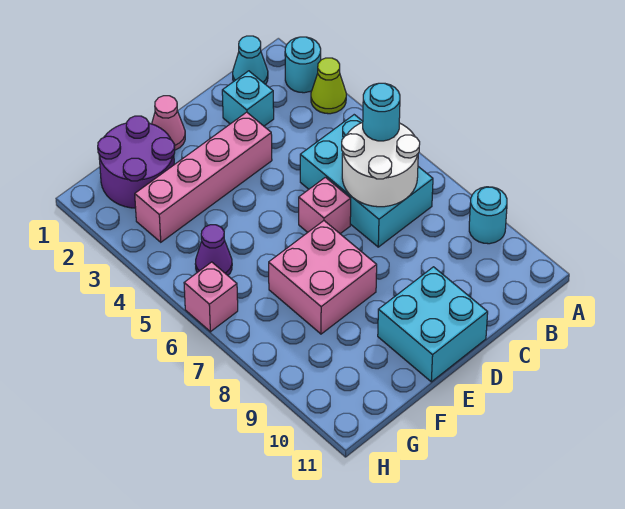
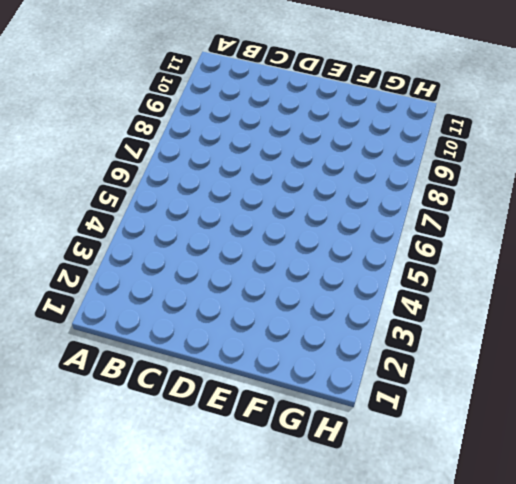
none -> cyan round brick A2 level 1
none -> lime cone A3 level 1
none -> cyan round brick A9 level 1

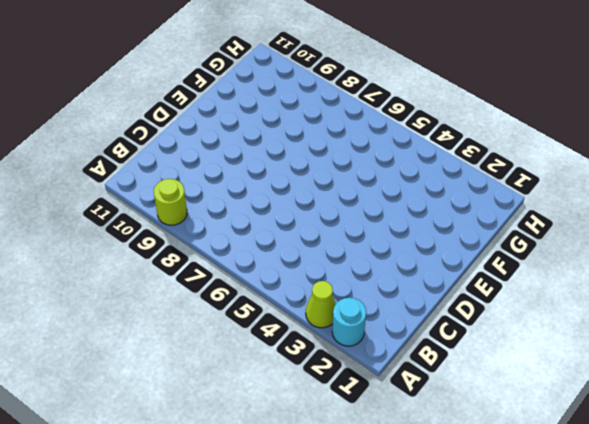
lime round brick A9 level 1 -> cyan round brick A9 level 1
none -> cyan cone B1 level 1
none -> cyan brick B5:C7 level 1
none -> cyan brick C2 level 1

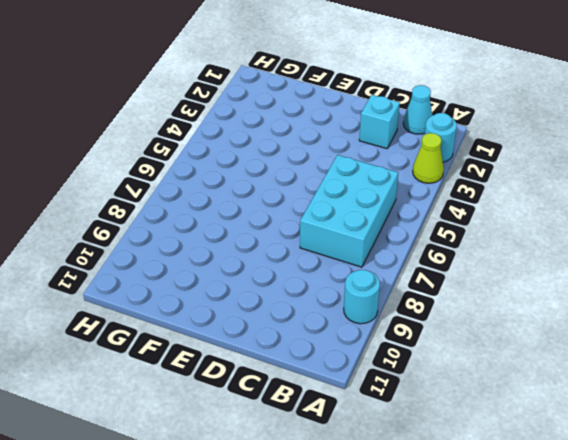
none -> pink brick D3:G3 level 1
none -> pink brick D6 level 1
none -> cyan brick D10:E11 level 1

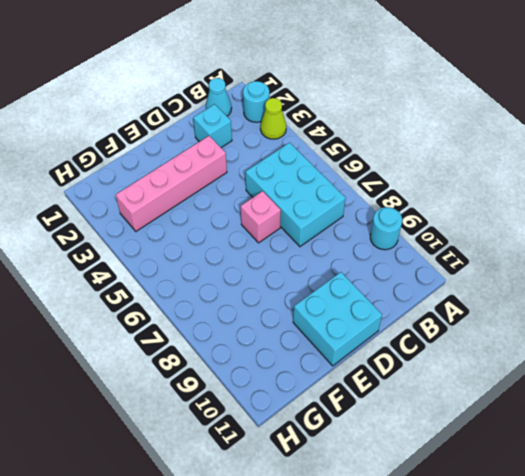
none -> pink cone E1 level 1
none -> pink brick E7:F8 level 1
none -> purple round brick F1:G2 level 1

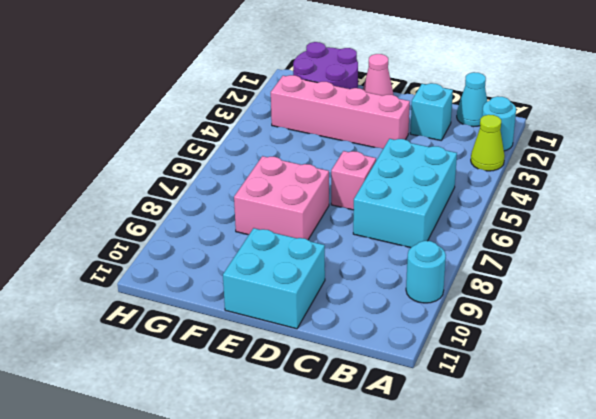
none -> purple cone G5 level 1
none -> pink brick H6 level 1
none -> white round brick B6:C7 level 2

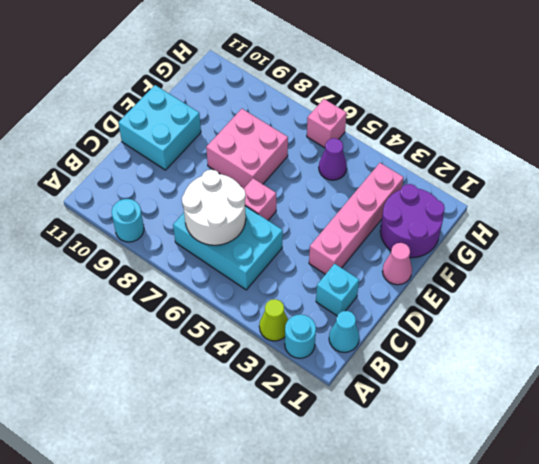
none -> cyan round brick B6 level 3

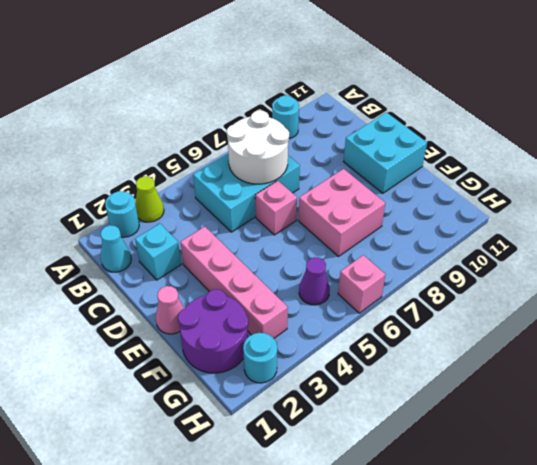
cyan round brick H2 level 1 -> cyan round brick B6 level 3

